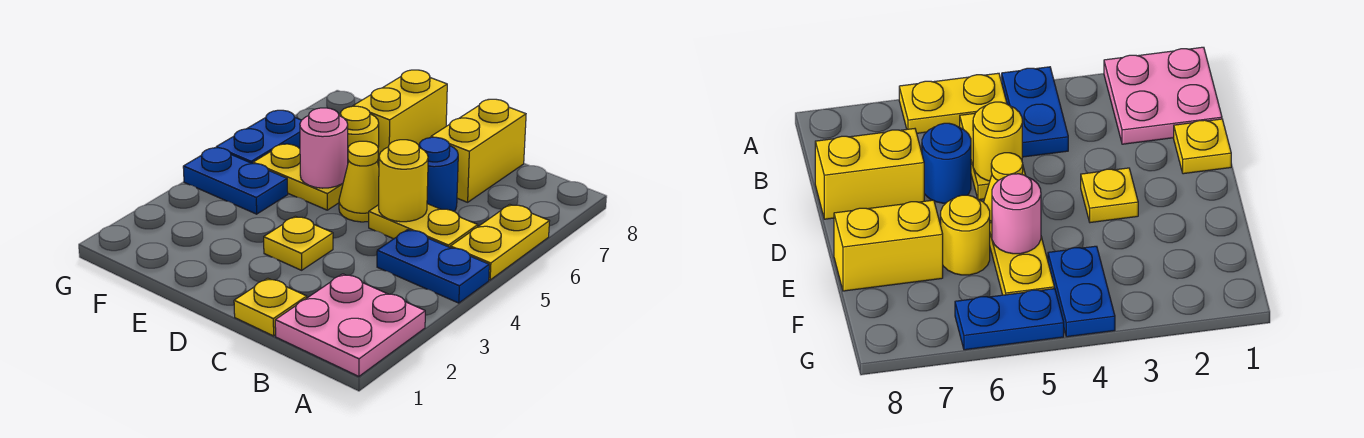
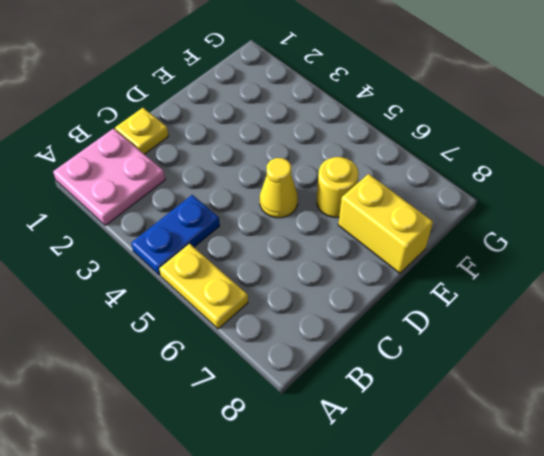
none -> yellow plate B5:C5 level 1
none -> blue round brick C6 level 1
none -> yellow brick C7:C8 level 1

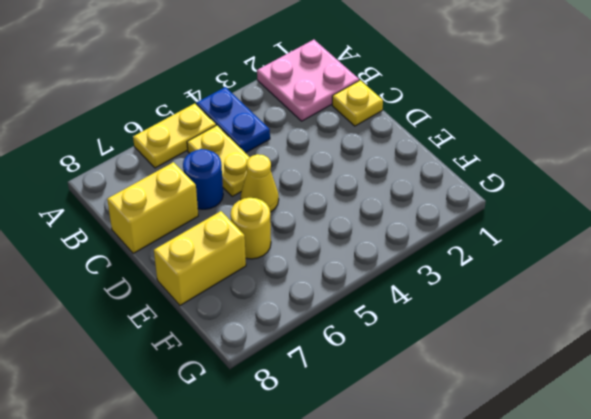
none -> yellow plate D3 level 1
none -> yellow plate E5:F5 level 1
none -> blue plate F4:G4 level 1

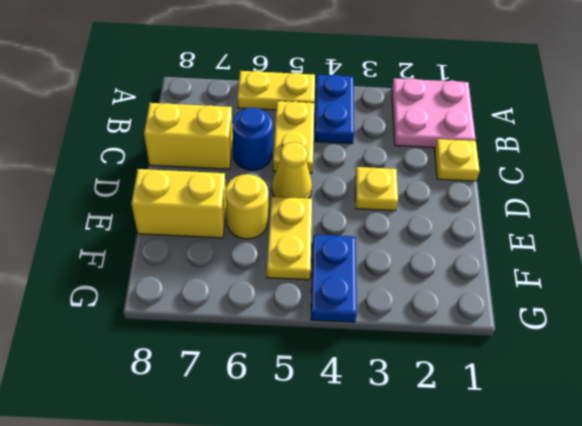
none -> blue plate G5:G6 level 1
none -> yellow round brick C5 level 2
none -> pink round brick E5 level 2

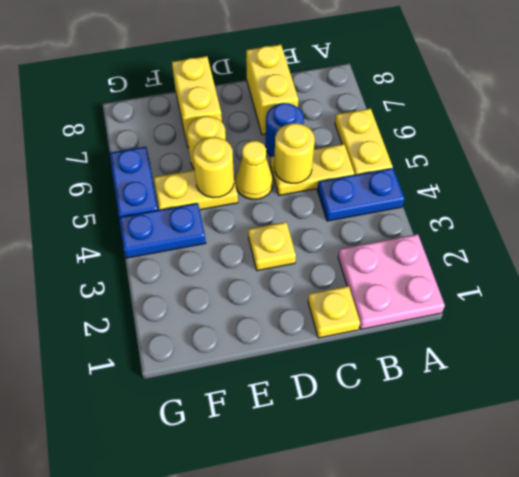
yellow round brick E5 level 2 -> pink round brick E5 level 2

